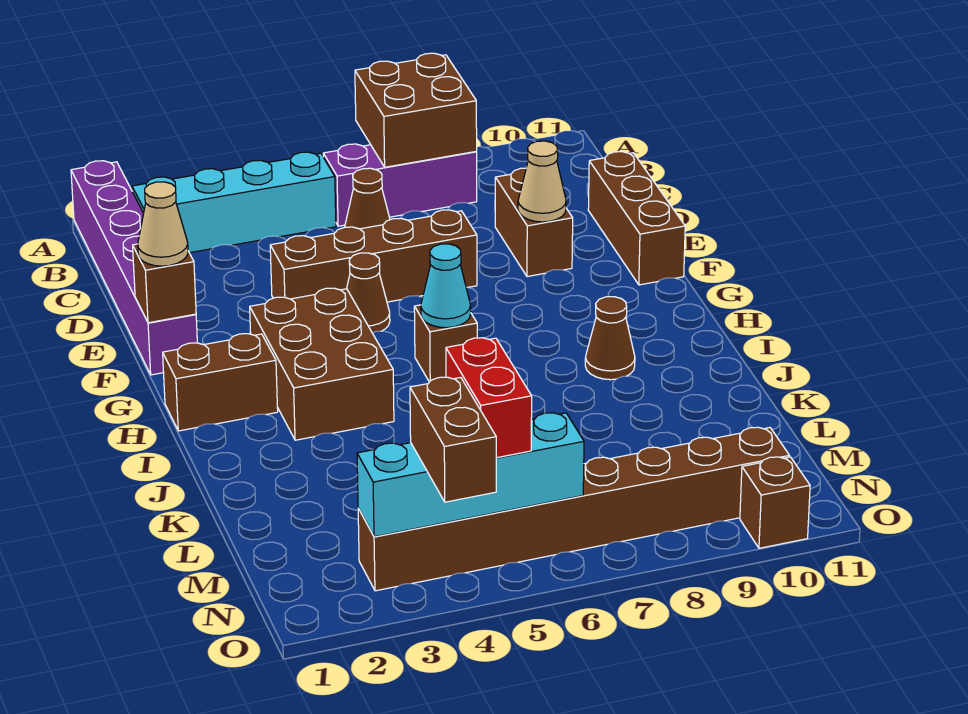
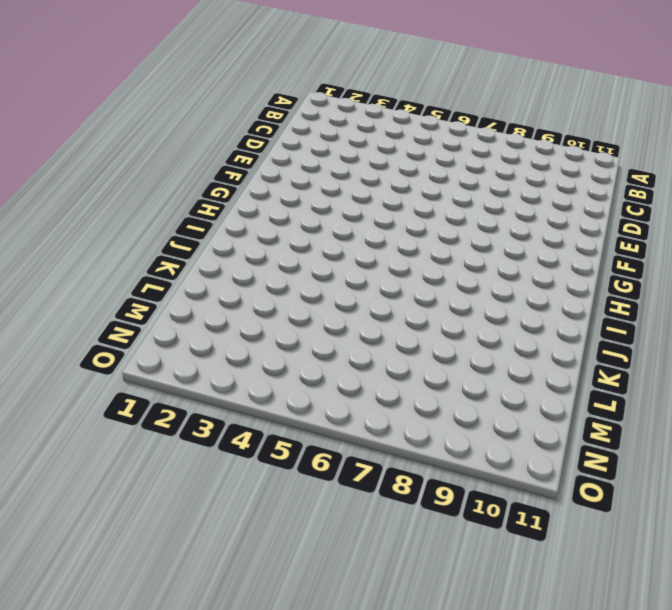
none -> purple brick A1:F1 level 1
none -> cyan brick B2:B5 level 1
none -> purple brick B6:B8 level 1

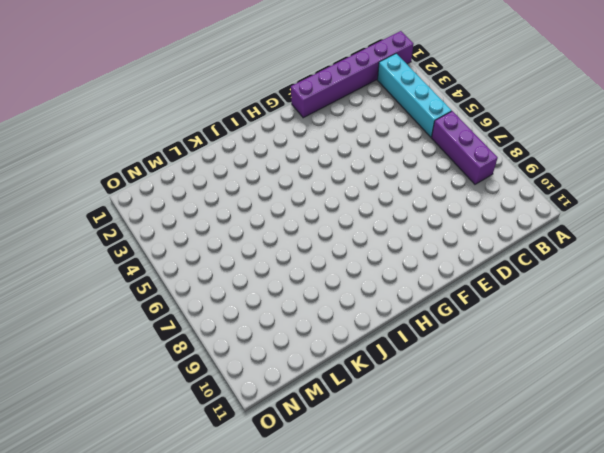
none -> brown cone C6 level 1
none -> brown brick D9:E9 level 1
none -> brown brick D11:F11 level 1

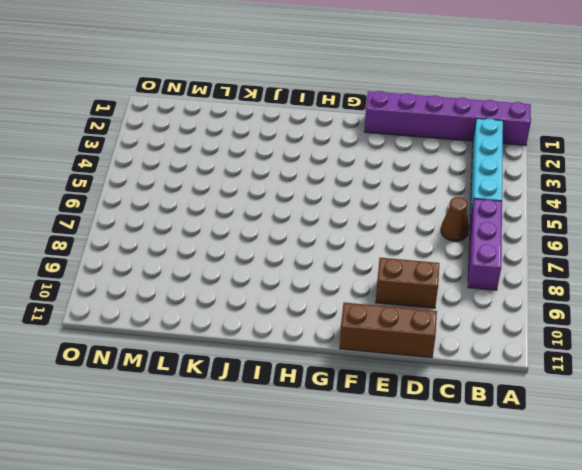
none -> brown brick E4:E7 level 1
none -> brown cone F5 level 1
none -> brown brick G3:I4 level 1

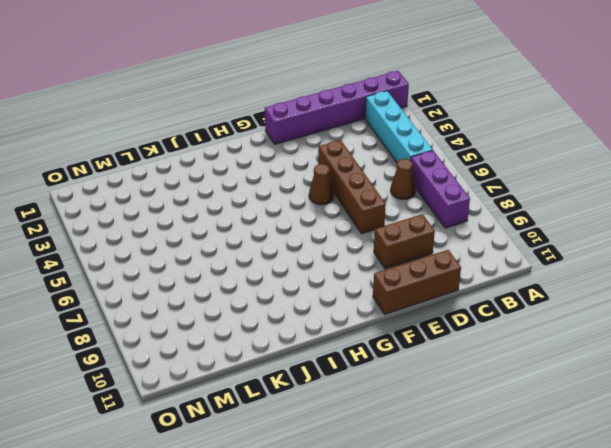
none -> brown brick G3:I4 level 1
none -> brown brick H1:H2 level 1
none -> brown brick H6 level 1

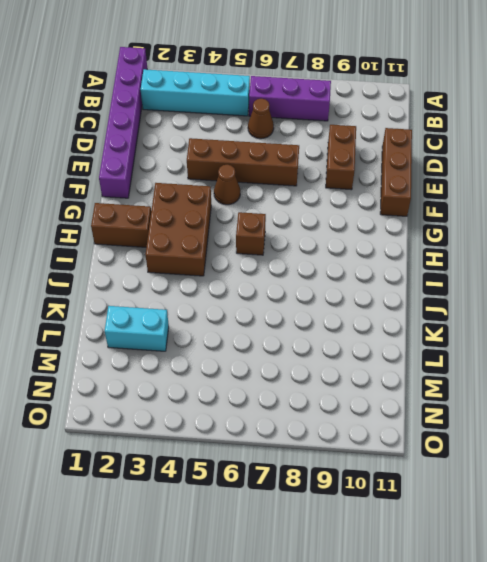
cyan brick L2:L3 level 1 -> none
none -> brown cone I9 level 1
none -> brown brick N3:N10 level 1
none -> brown brick O10 level 1

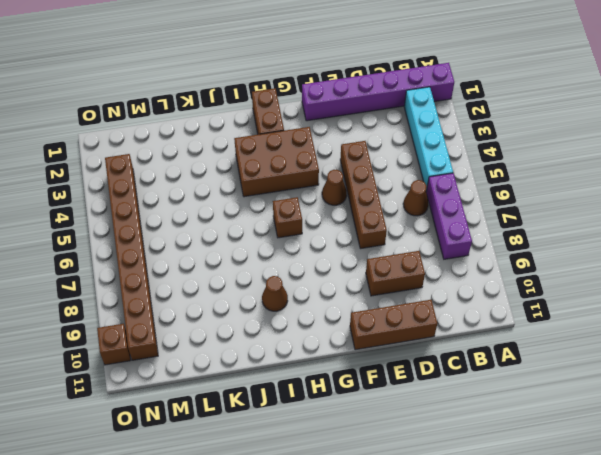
none -> brown brick A7:B8 level 2
none -> tan cone E9 level 2
none -> brown brick F1 level 2

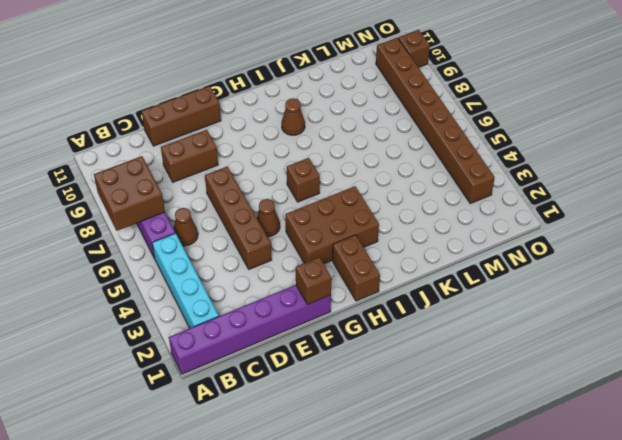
none -> tan cone E9 level 2
none -> cyan cone H6 level 2
none -> cyan brick N3:N6 level 2

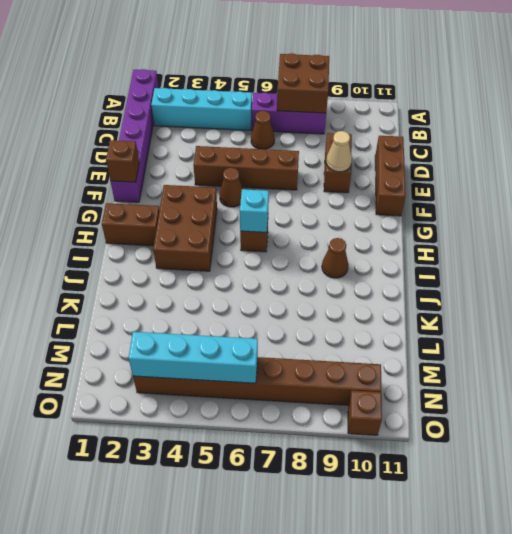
cyan brick H6 level 2 -> cyan cone H6 level 2
none -> tan cone F1 level 3
none -> red brick M5:N5 level 3
none -> brown brick N4:O4 level 3

